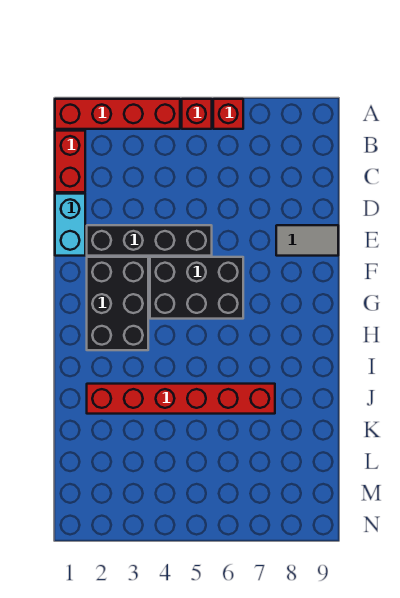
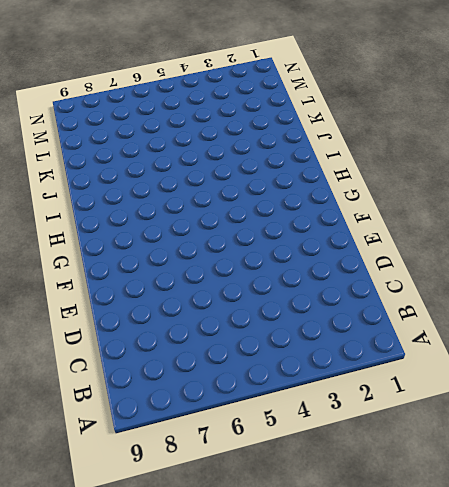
none -> red brick A1:A4 level 1
none -> red brick A5 level 1

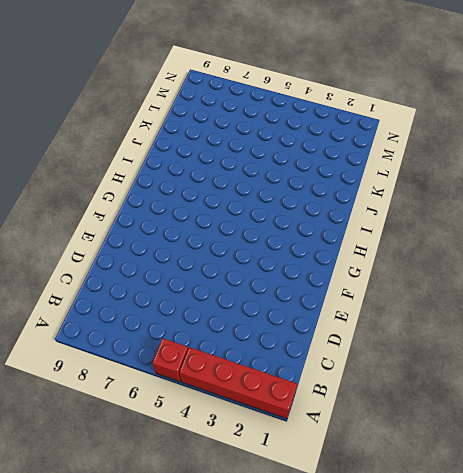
none -> red brick A6 level 1
none -> red brick B1:C1 level 1

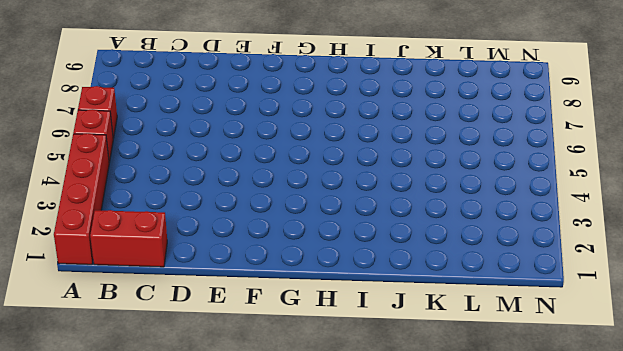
none -> cyan brick D1:E1 level 1
none -> black brick E2:E5 level 1

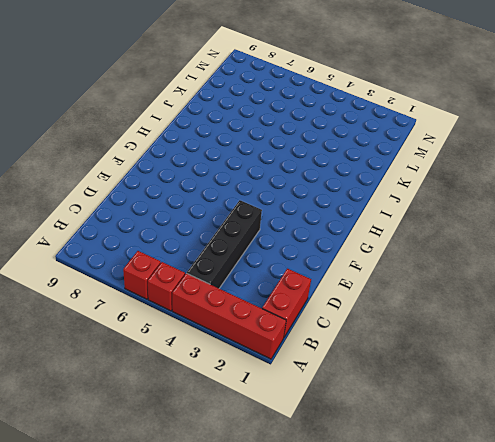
black brick B4:E4 level 1 -> black brick E2:E5 level 1
none -> cyan brick D1:E1 level 1
none -> grey tile E8:E9 level 1

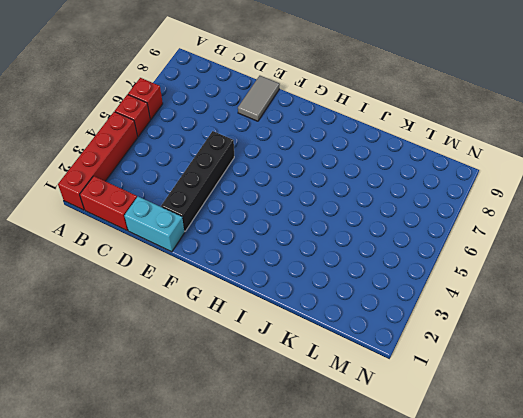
none -> black brick F2:H3 level 1
none -> black brick F4:G6 level 1

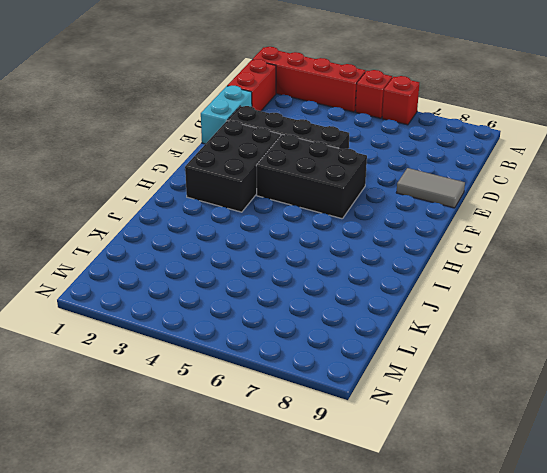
none -> red brick J2:J7 level 1

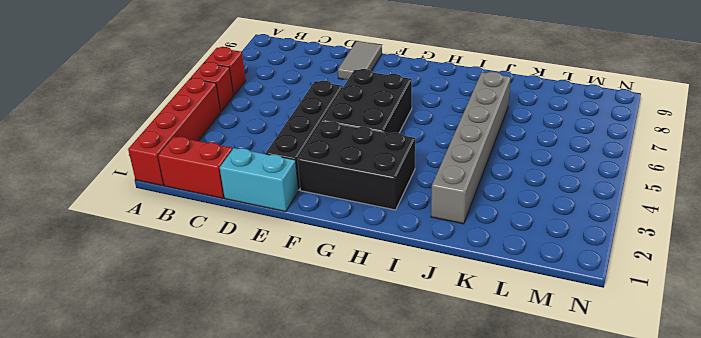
grey brick J2:J7 level 1 -> red brick J2:J7 level 1

